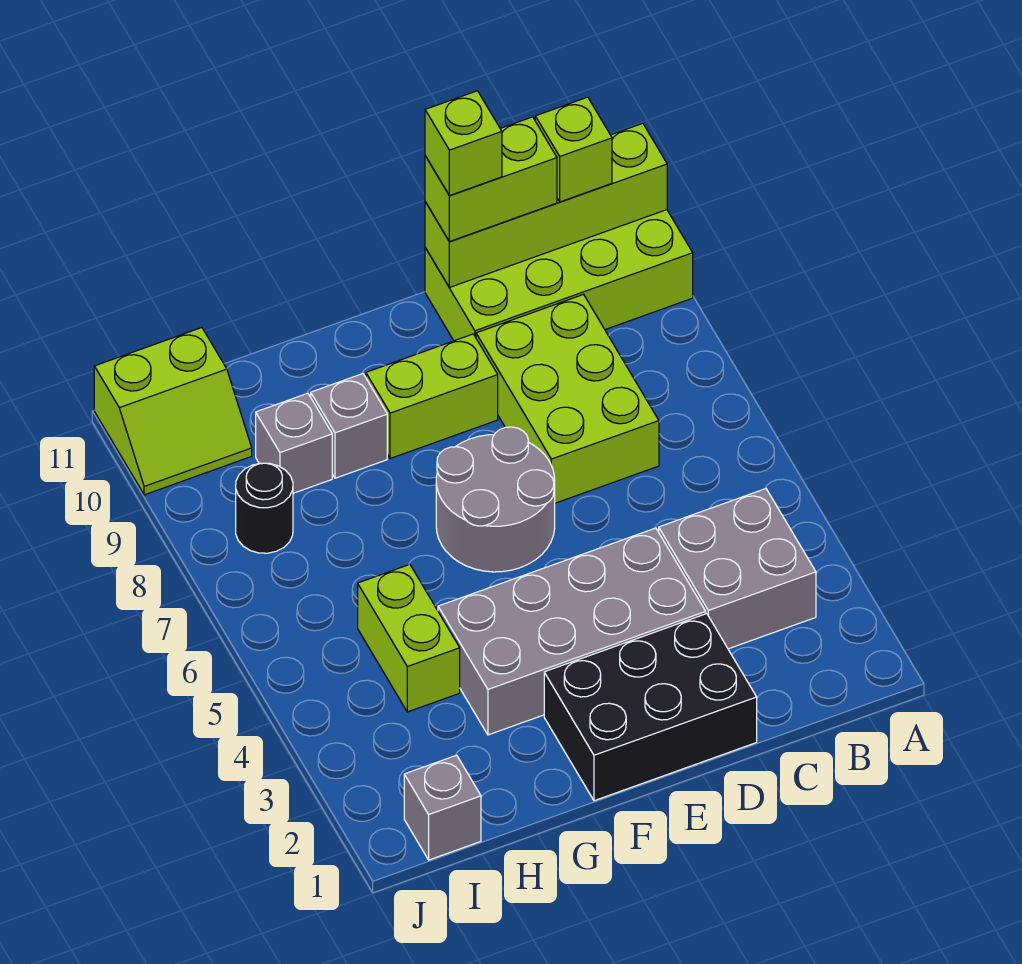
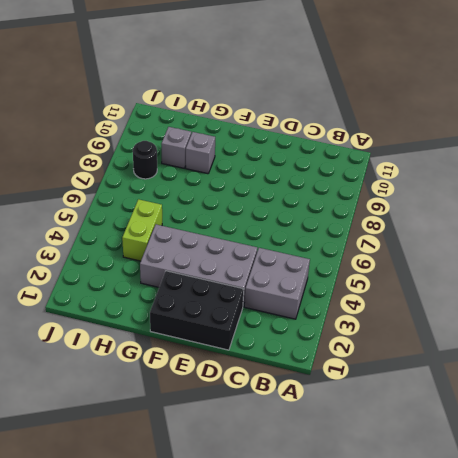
none -> lime brick A10:D11 level 1
none -> lime brick C7:D9 level 1
none -> grey round brick E6:F7 level 1

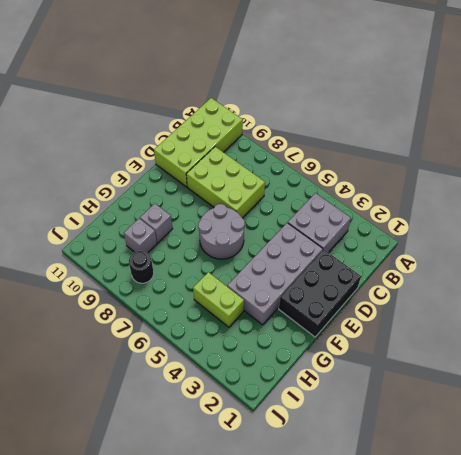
none -> lime brick E9:F9 level 1
none -> grey brick I1 level 1
none -> lime slope I10:J11 level 1 top 11

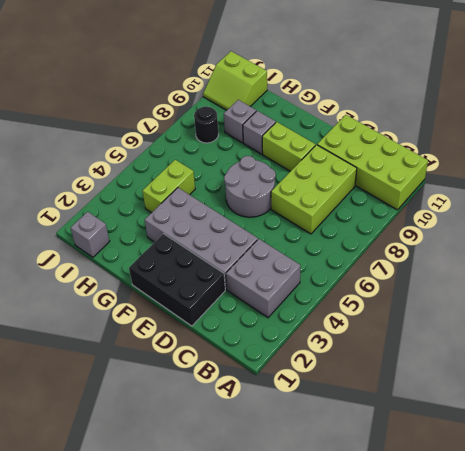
none -> lime brick A11:D11 level 2
none -> lime brick B11 level 3
none -> lime brick C11:D11 level 3

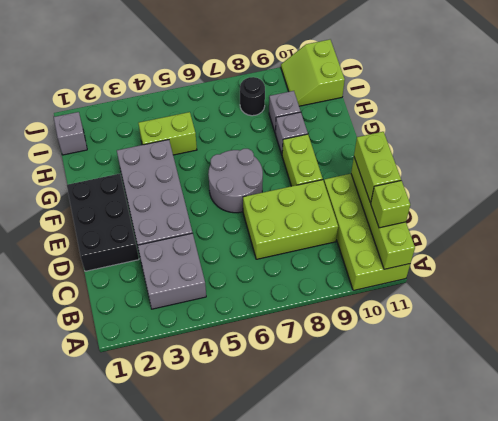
none -> lime brick D11 level 4

